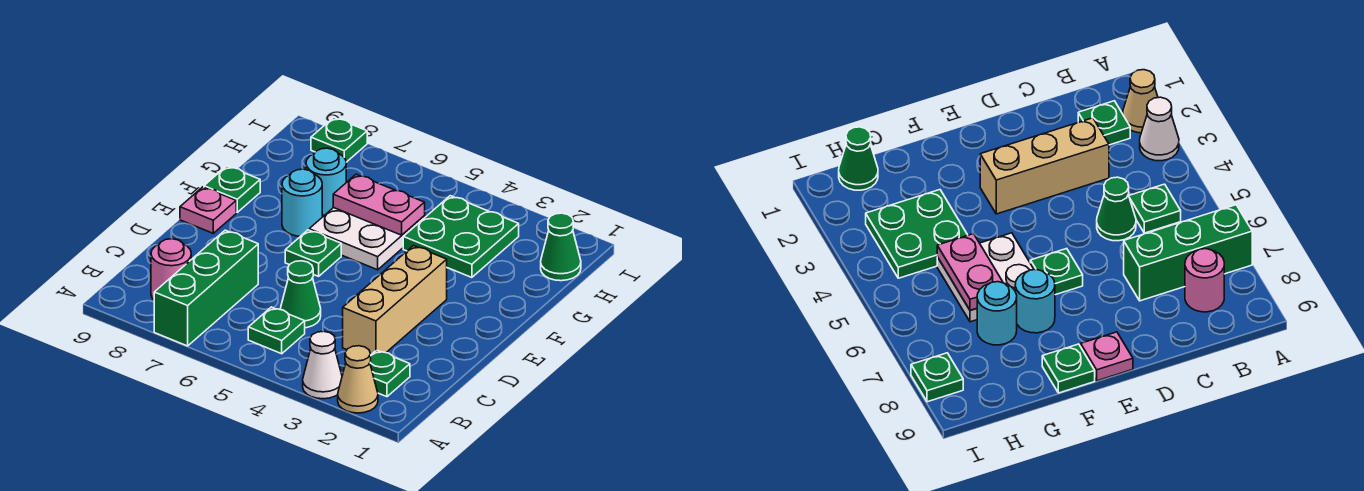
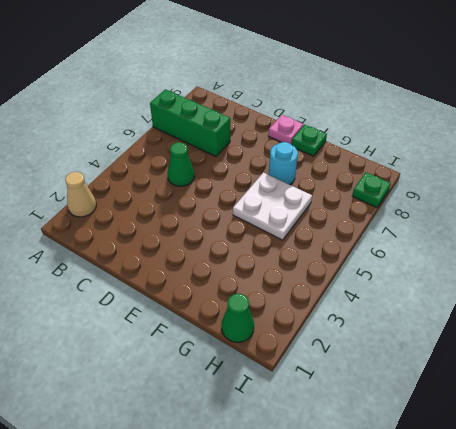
none -> white cone A3 level 1
none -> green plate B2 level 1
none -> green plate B5 level 1

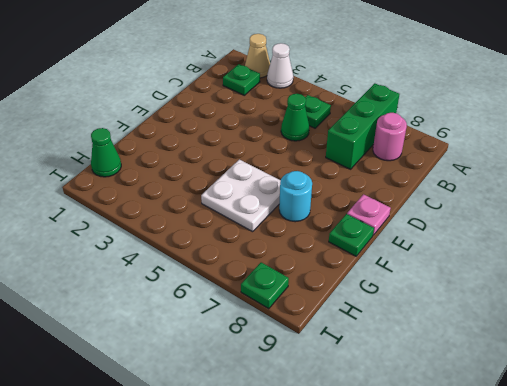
none -> tan brick C3:E3 level 1
none -> green plate E6 level 1
none -> green plate G3:H4 level 1

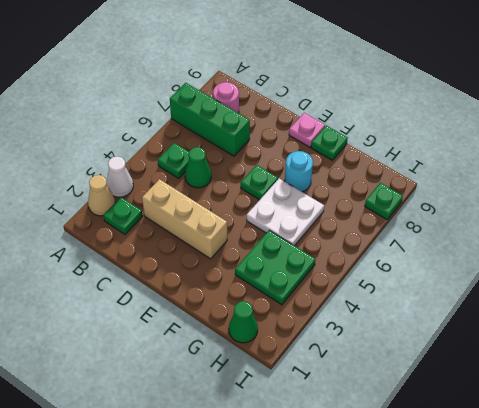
none -> cyan round brick G7 level 1
none -> pink plate G5:G6 level 2

